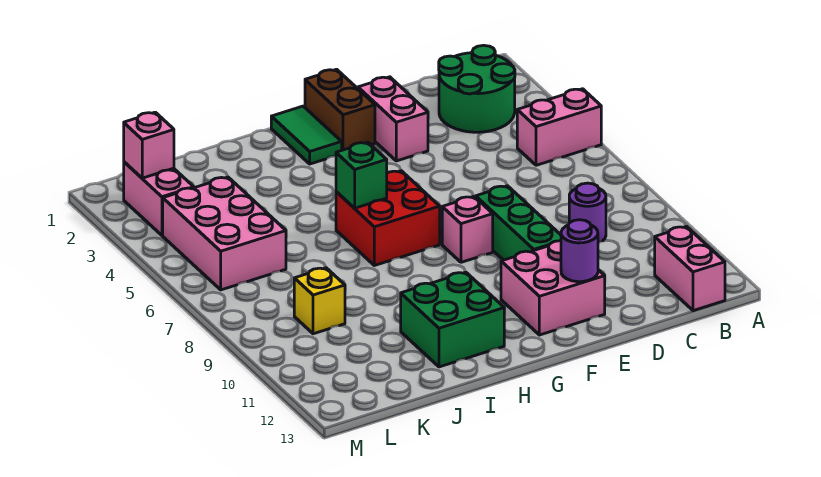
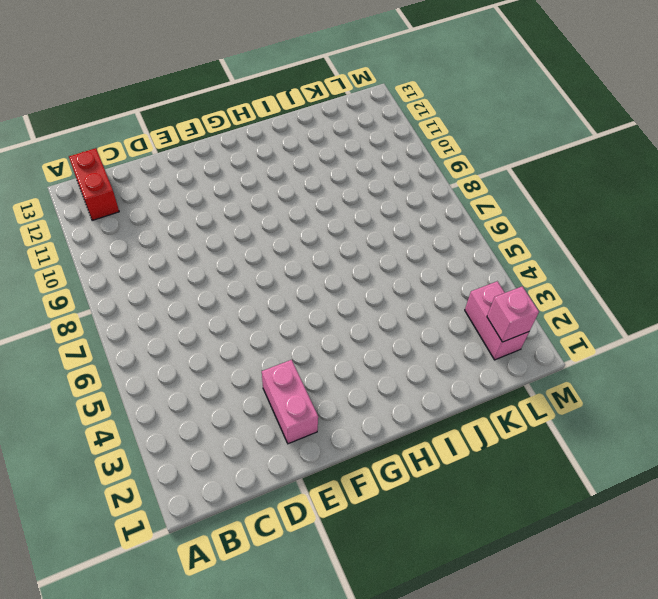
red brick B12:B13 level 1 -> pink brick B12:B13 level 1
none -> pink brick A5:B5 level 1
none -> green round brick B2:C3 level 1
none -> purple round brick C9 level 1

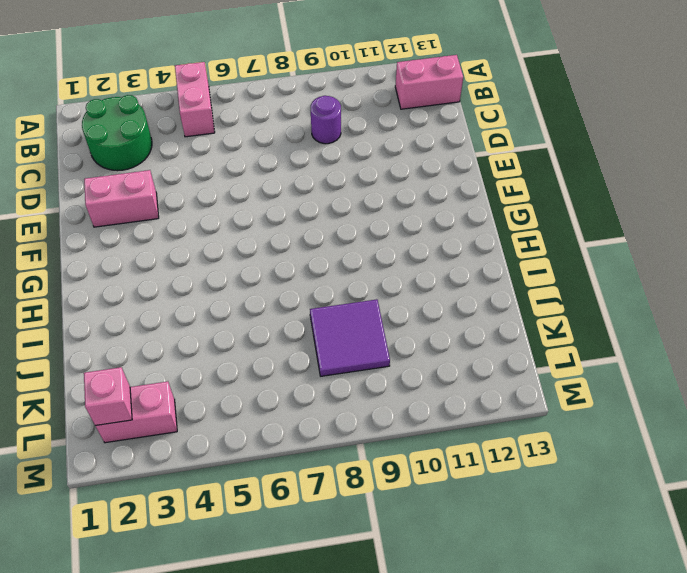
purple tile J8:K9 level 1 -> yellow brick K9 level 1
none -> green brick E8:E10 level 1
none -> pink brick E11:F12 level 1
none -> brown brick F1:F2 level 1

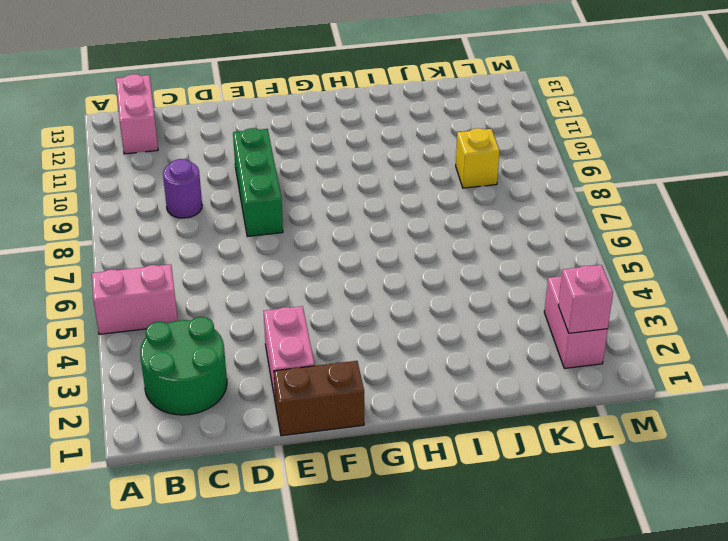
brown brick E1:F1 level 1 -> brown brick F1:F2 level 1
none -> pink brick E11:F12 level 1
none -> pink brick F8 level 1
none -> green tile G1:G2 level 1

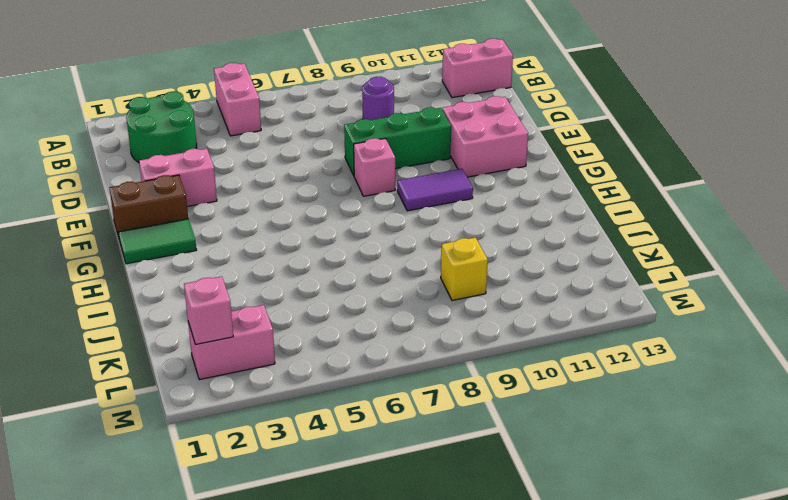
purple tile G9:G10 level 1 -> none
none -> red brick G6:H7 level 1
none -> green brick H11:I12 level 1
none -> pink brick K4:L6 level 1

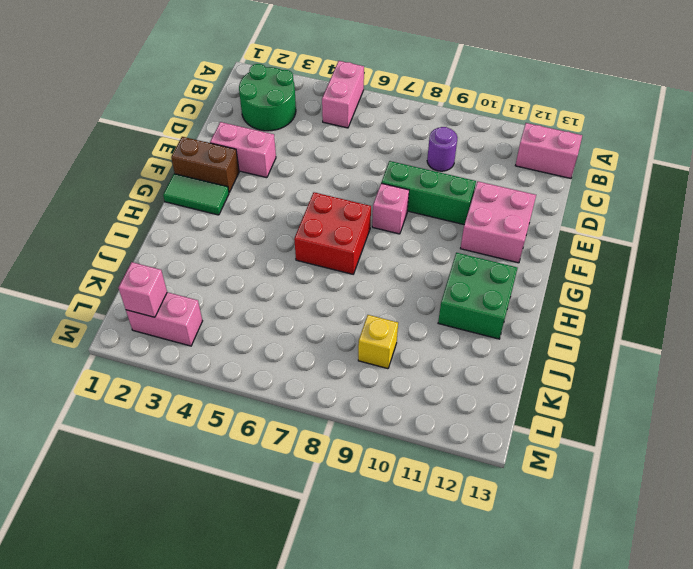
none -> pink brick K4:L6 level 1
none -> purple round brick E12 level 2
none -> green brick H6 level 2

